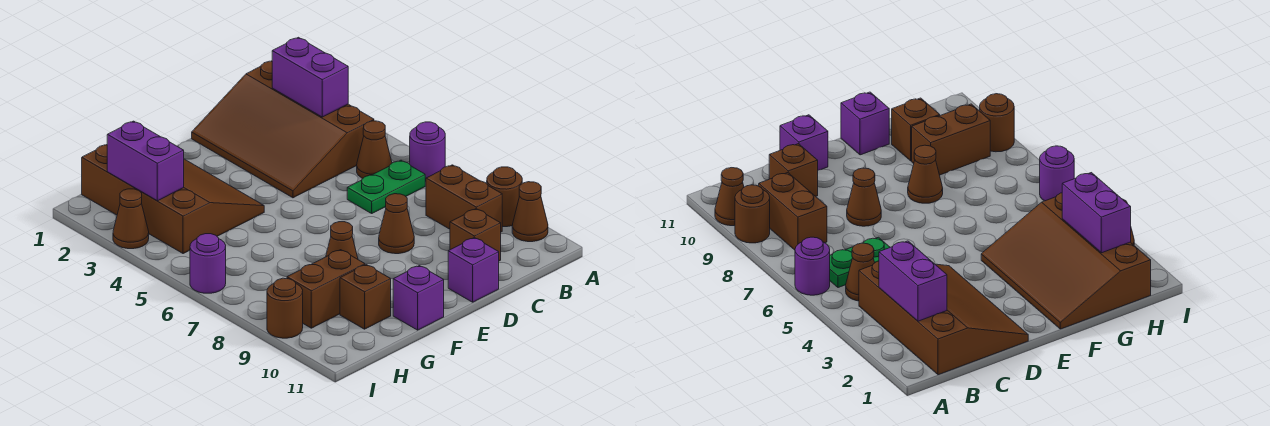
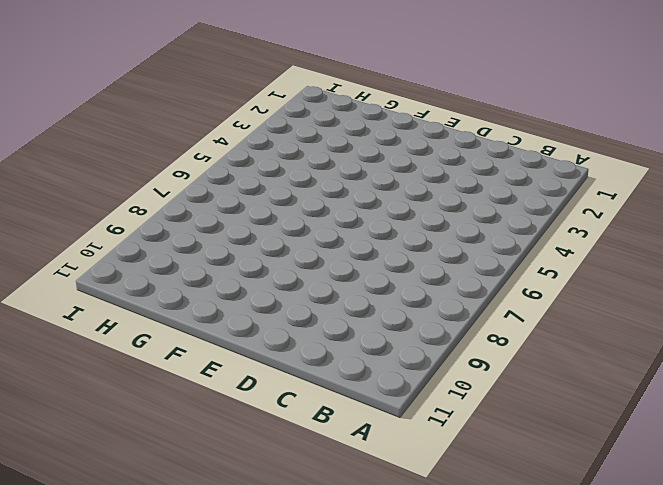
none -> purple round brick A6 level 1
none -> brown round brick A9 level 1
none -> brown cone A10 level 1

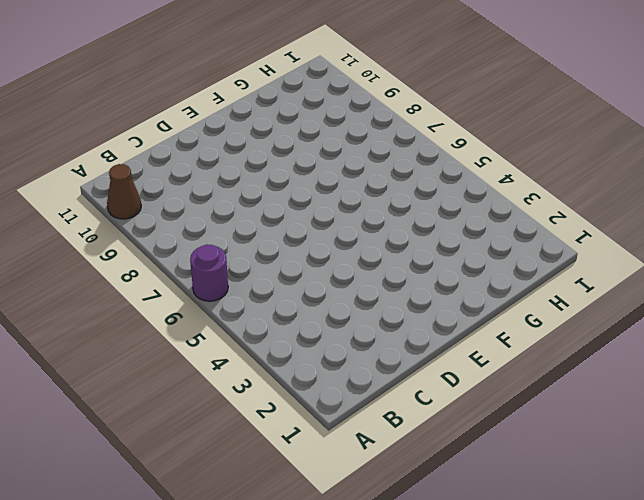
none -> brown round brick A9 level 1
none -> brown slope B1:D4 level 1 top B
none -> brown cone B5 level 1

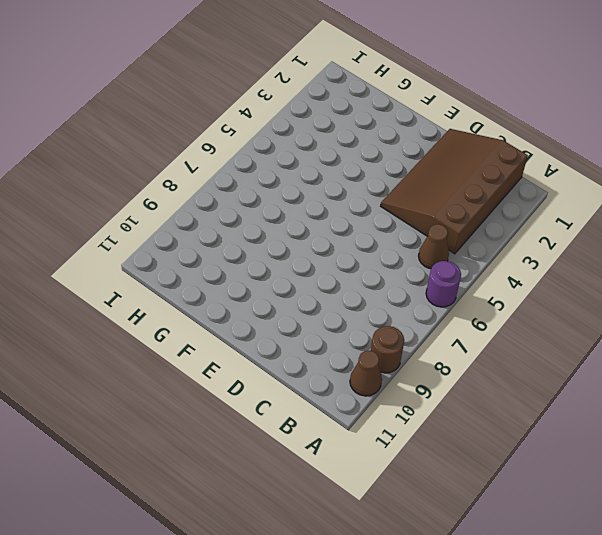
none -> green plate B6:C6 level 1
none -> brown brick B8:B9 level 1
none -> brown brick C10 level 1

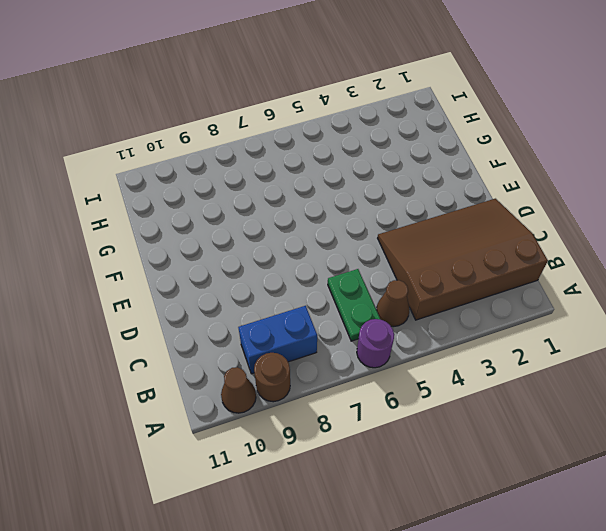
blue brick B8:B9 level 1 -> brown brick B8:B9 level 1
none -> brown brick C10 level 1
none -> brown cone D8 level 1
none -> purple brick D11 level 1

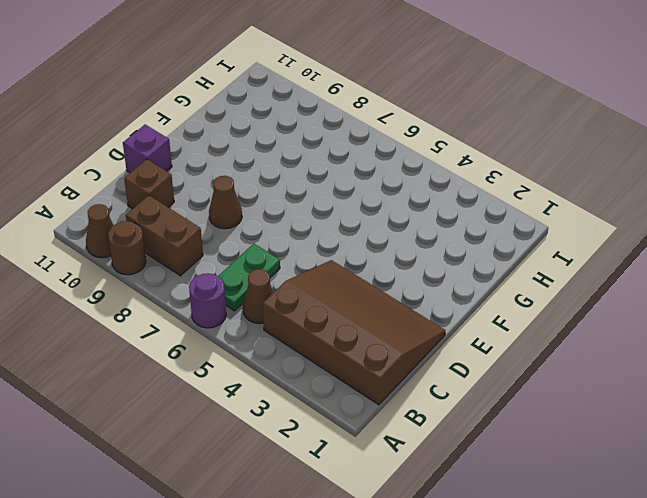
none -> brown slope F1:H4 level 1 top H
none -> brown cone F8 level 1
none -> purple brick F11 level 1

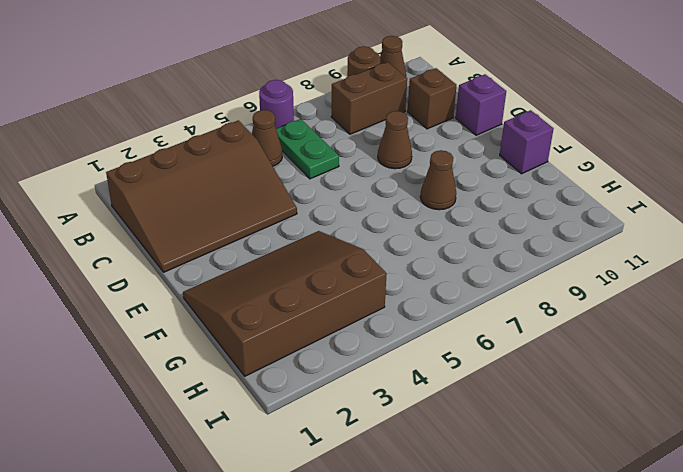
none -> brown brick G9:H9 level 1
none -> brown brick G10 level 1
none -> brown cone I3 level 1

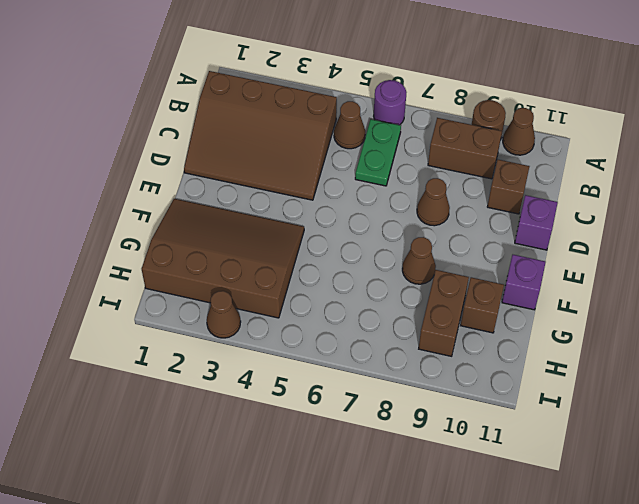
none -> purple round brick I6 level 1
none -> brown round brick I9 level 1
none -> purple brick B2:B3 level 2

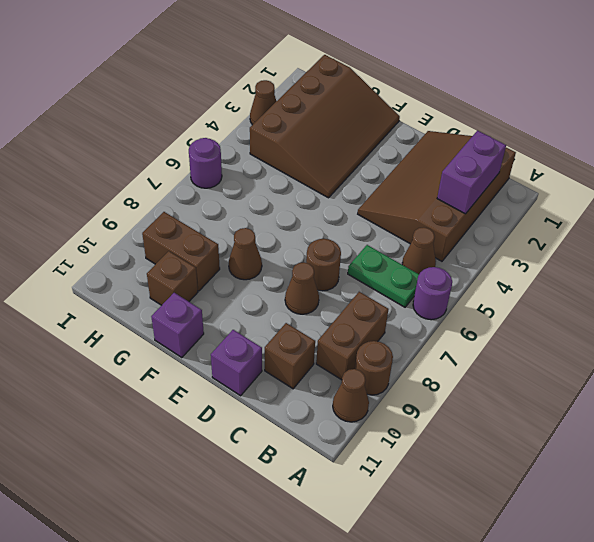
brown round brick D7 level 1 -> brown round brick I9 level 1
none -> purple brick H2:H3 level 2

